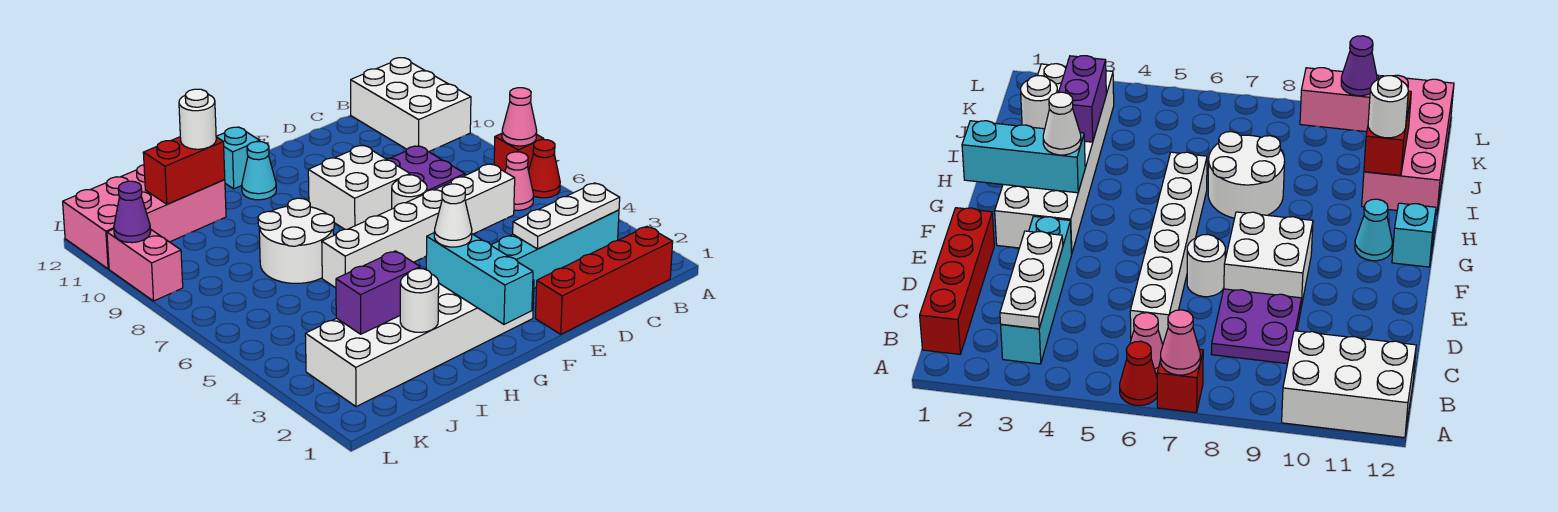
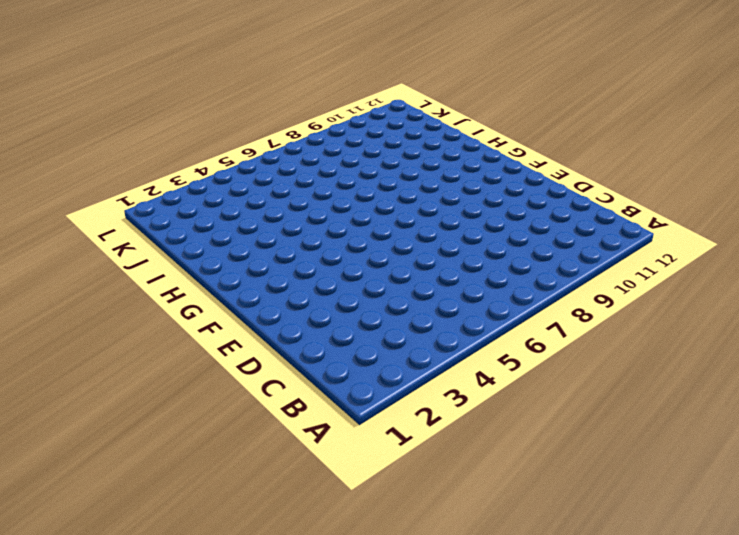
none -> red cone A6 level 1
none -> red brick A7 level 1
none -> white brick A10:B12 level 1

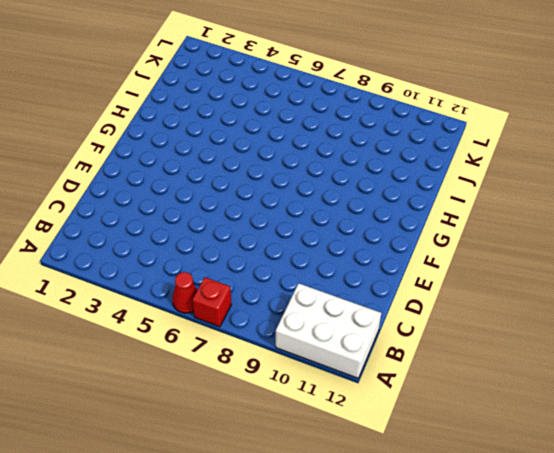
none -> red brick B1:E1 level 1
none -> cyan brick B3:E3 level 1
none -> pink cone B6 level 1

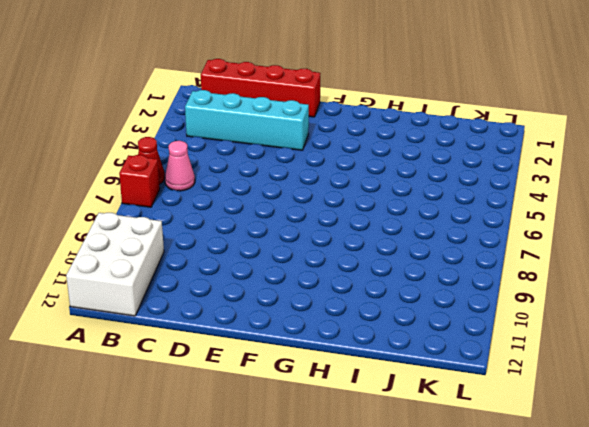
none -> white brick C6:H6 level 1
none -> purple plate C8:D9 level 1
none -> white round brick E7 level 1

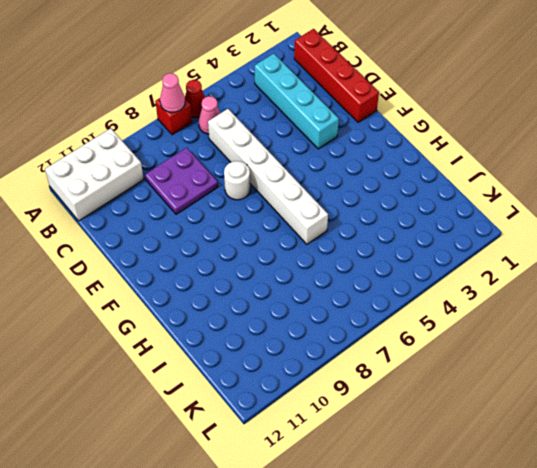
none -> white brick E8:F9 level 1
none -> white brick F2:K3 level 1
none -> cyan cone G11 level 1

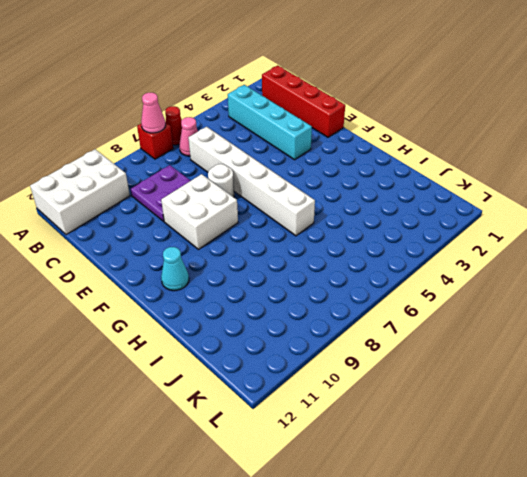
none -> white brick F2:K3 level 1
none -> cyan brick G12 level 1
none -> white round brick H7:I8 level 1

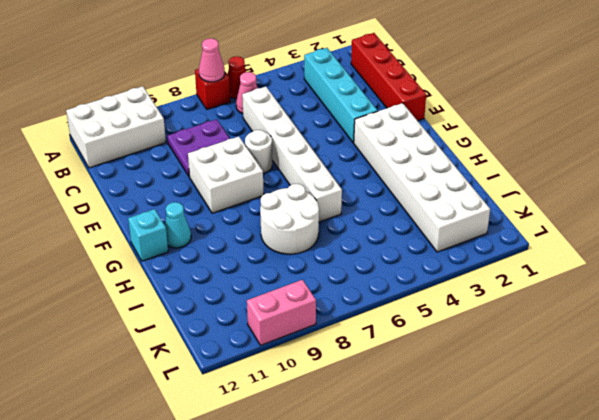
none -> pink brick I11:L12 level 1
none -> white plate B3:D3 level 2
none -> cyan brick G1:G3 level 2

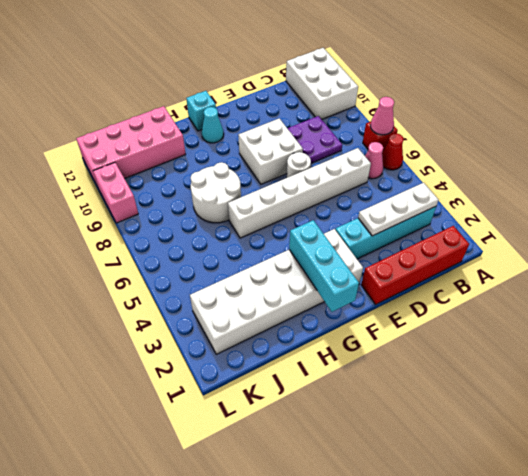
none -> white round brick I2 level 2
none -> purple brick I3:J3 level 2
none -> red brick I11:J11 level 2

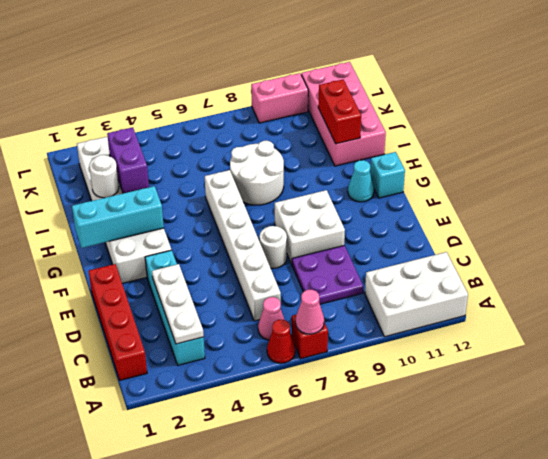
none -> purple cone L10 level 2
none -> white cone G3 level 3
none -> white round brick I11 level 3

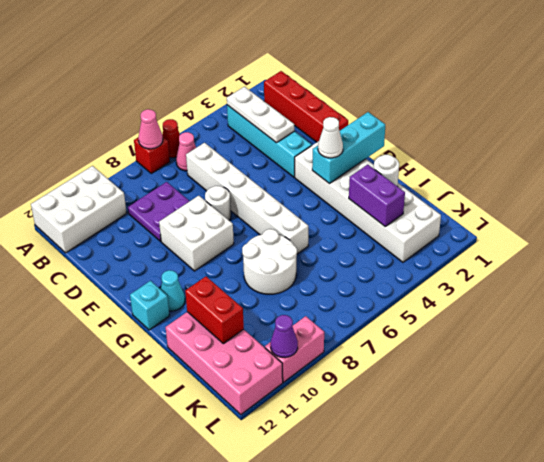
none -> white round brick I11 level 3

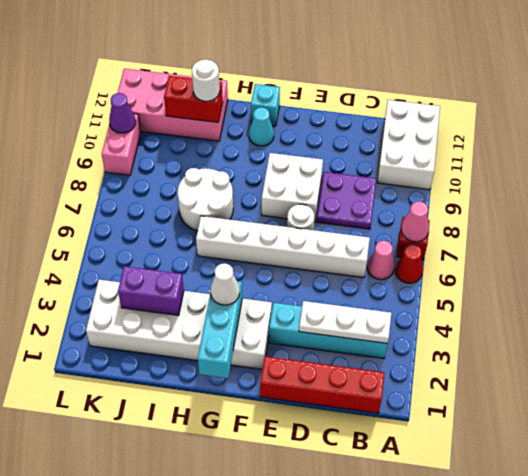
none -> white round brick I2 level 2

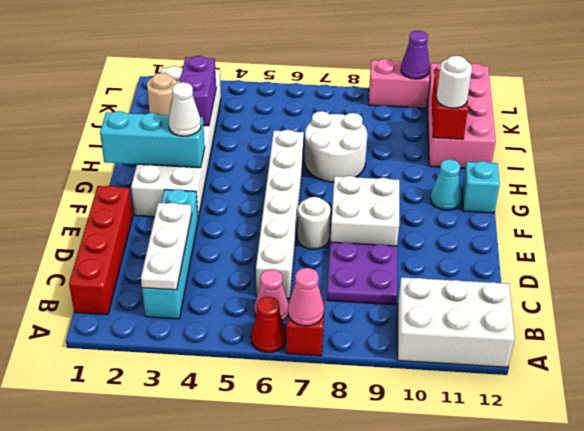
tan round brick I2 level 2 -> white round brick I2 level 2

